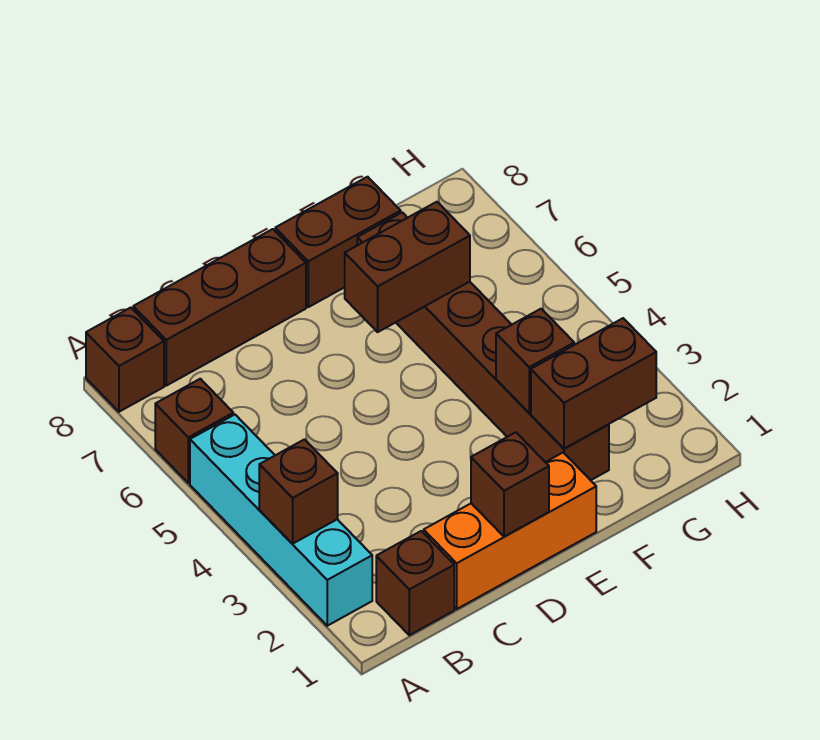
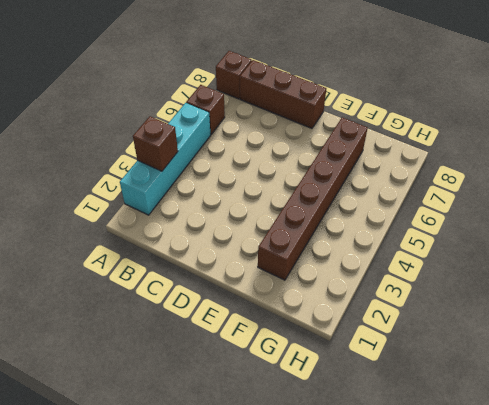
none -> brown brick B1 level 1
none -> orange brick C1:E1 level 1
none -> brown brick E8:F8 level 1

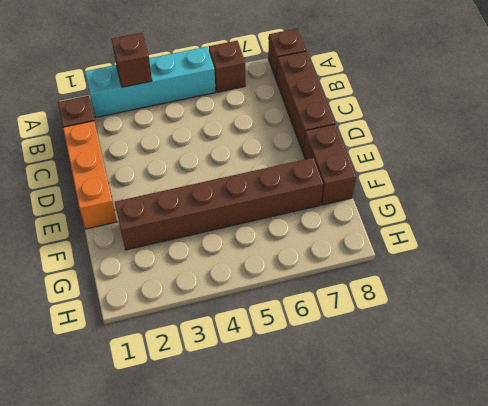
none -> brown brick D1 level 2
none -> brown brick E6:F6 level 2
none -> brown brick F2:G2 level 2

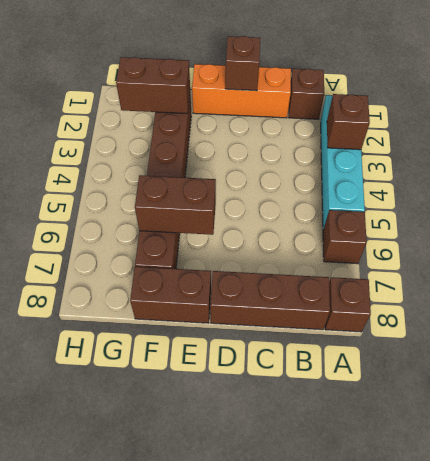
none -> brown brick F3 level 2

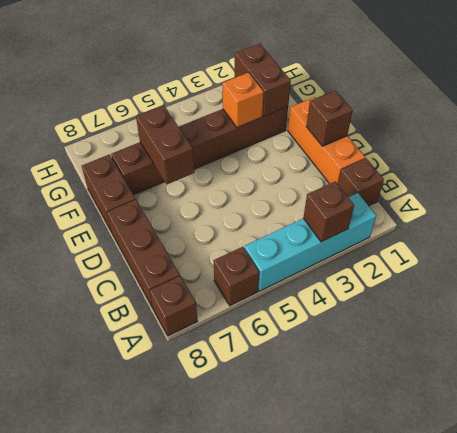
orange brick F3 level 2 -> brown brick F3 level 2

